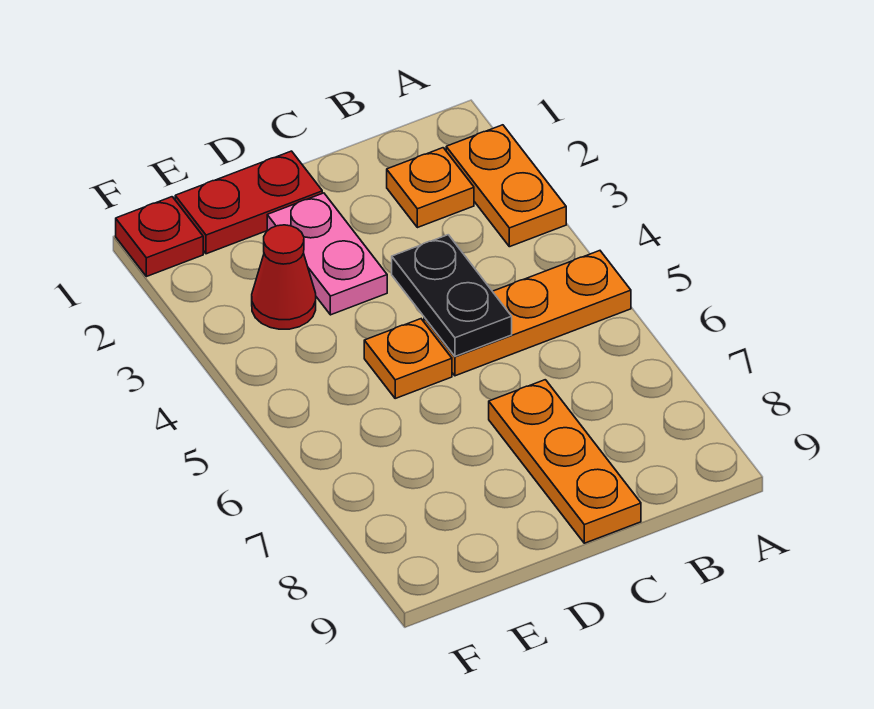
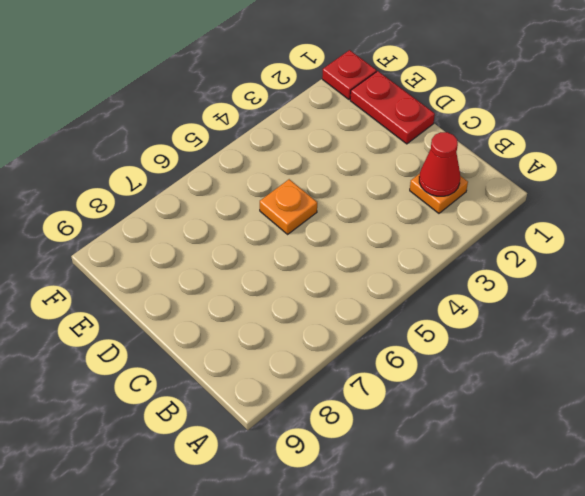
red cone B2 level 2 -> red cone E3 level 1
none -> orange plate A2:A3 level 1
none -> orange plate A5:C5 level 1

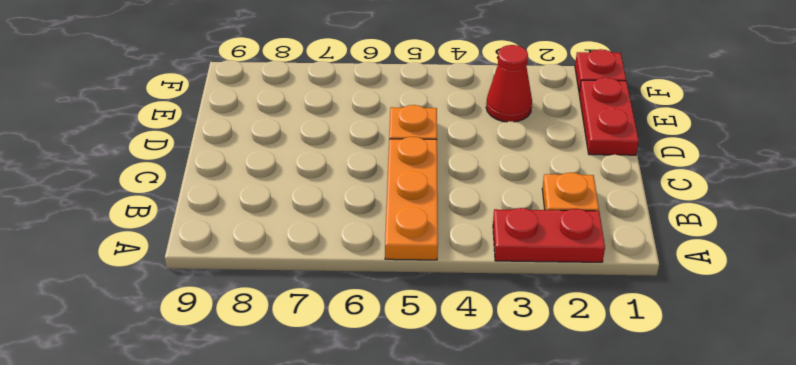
red plate A2:A3 level 1 -> orange plate A2:A3 level 1
none -> orange plate C7:C9 level 1
none -> pink plate D2:D3 level 1

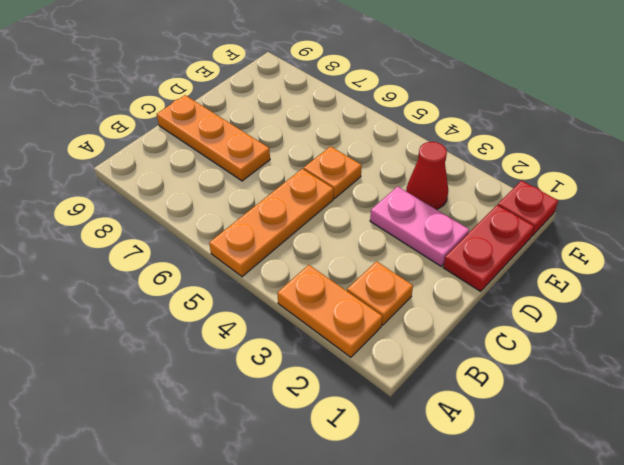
none -> black plate C4:C5 level 2

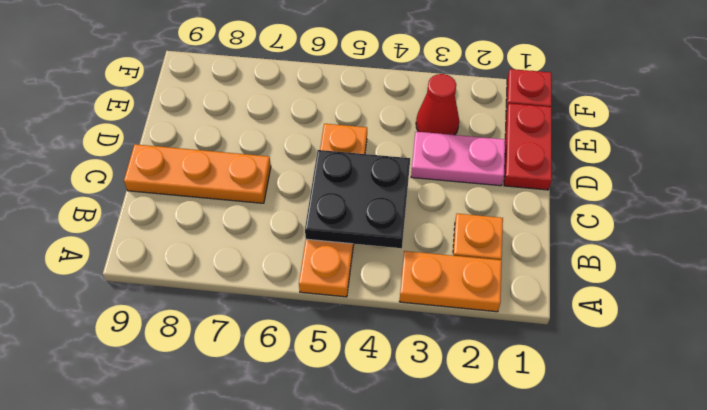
black plate B4:C5 level 2 -> black plate C4:C5 level 2

